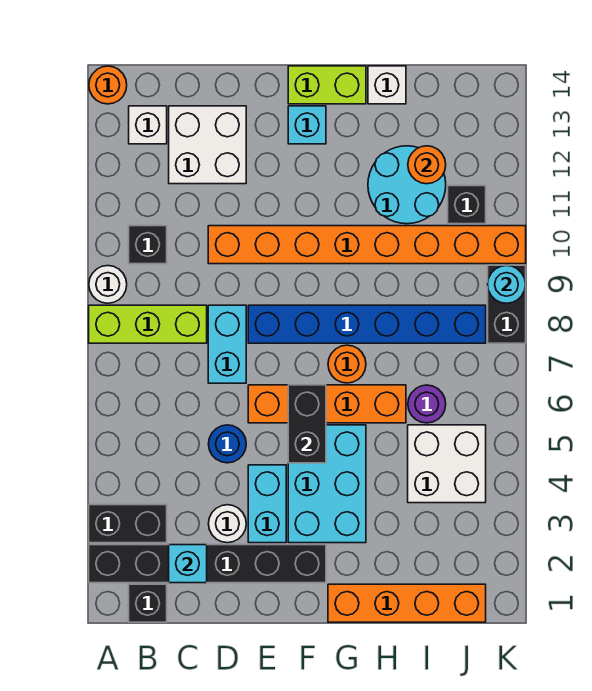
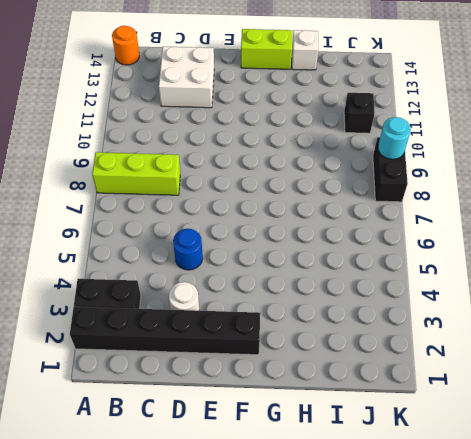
none -> white round brick A9 level 1
none -> black brick B1 level 1
none -> black brick B10 level 1
none -> white brick B13 level 1

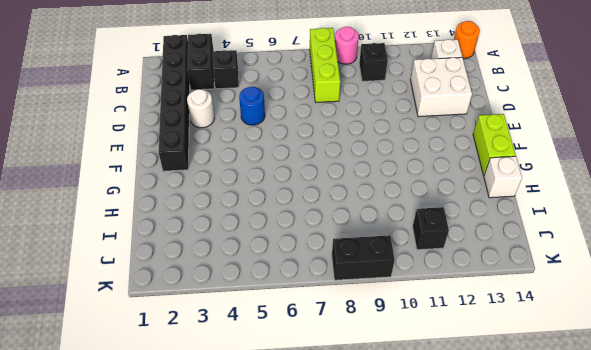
pink round brick A9 level 1 -> white round brick A9 level 1
black brick B4 level 1 -> black brick B1 level 1
none -> cyan brick D7:D8 level 1
none -> orange brick D10:K10 level 1
none -> cyan brick E3:E4 level 1
none -> orange brick E6:H6 level 1

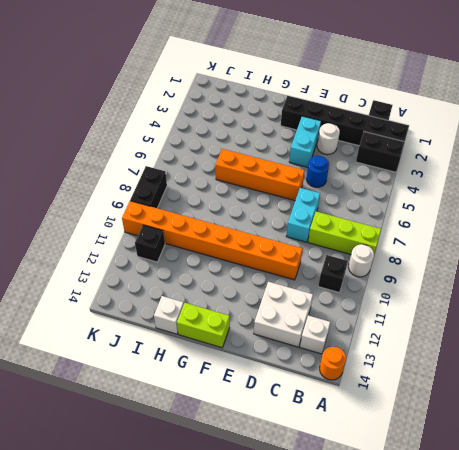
none -> blue brick E8:J8 level 1
none -> cyan brick F3:G5 level 1
none -> cyan brick F13 level 1
none -> orange brick G1:J1 level 1

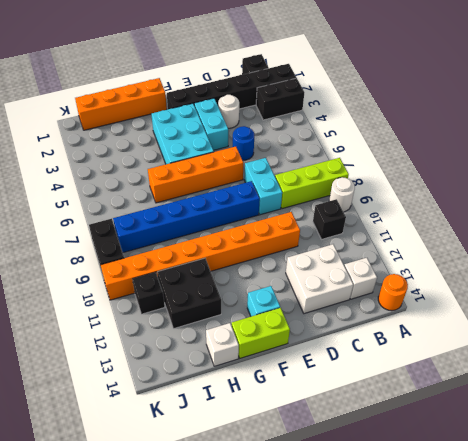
black brick H11:I12 level 1 -> cyan round brick H11:I12 level 1
none -> orange round brick G7 level 1
none -> white brick I4:J5 level 1
none -> purple round brick I6 level 1
none -> cyan brick C2 level 2

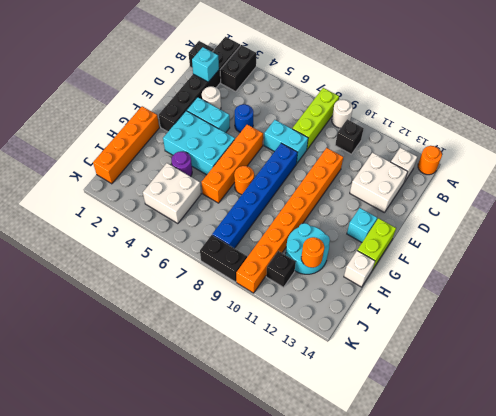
purple round brick H4 level 1 -> purple round brick I6 level 1
none -> black brick F5:F6 level 2
none -> cyan round brick K9 level 2

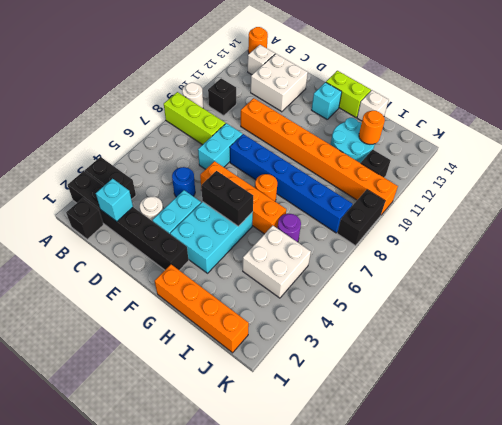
black brick F5:G5 level 2 -> black brick F5:F6 level 2
none -> cyan round brick K9 level 2

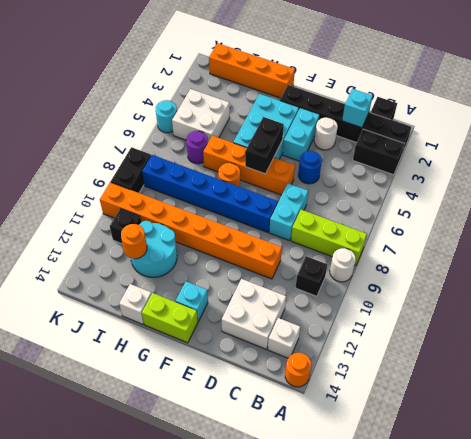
cyan round brick K5 level 1 -> cyan round brick K9 level 2

